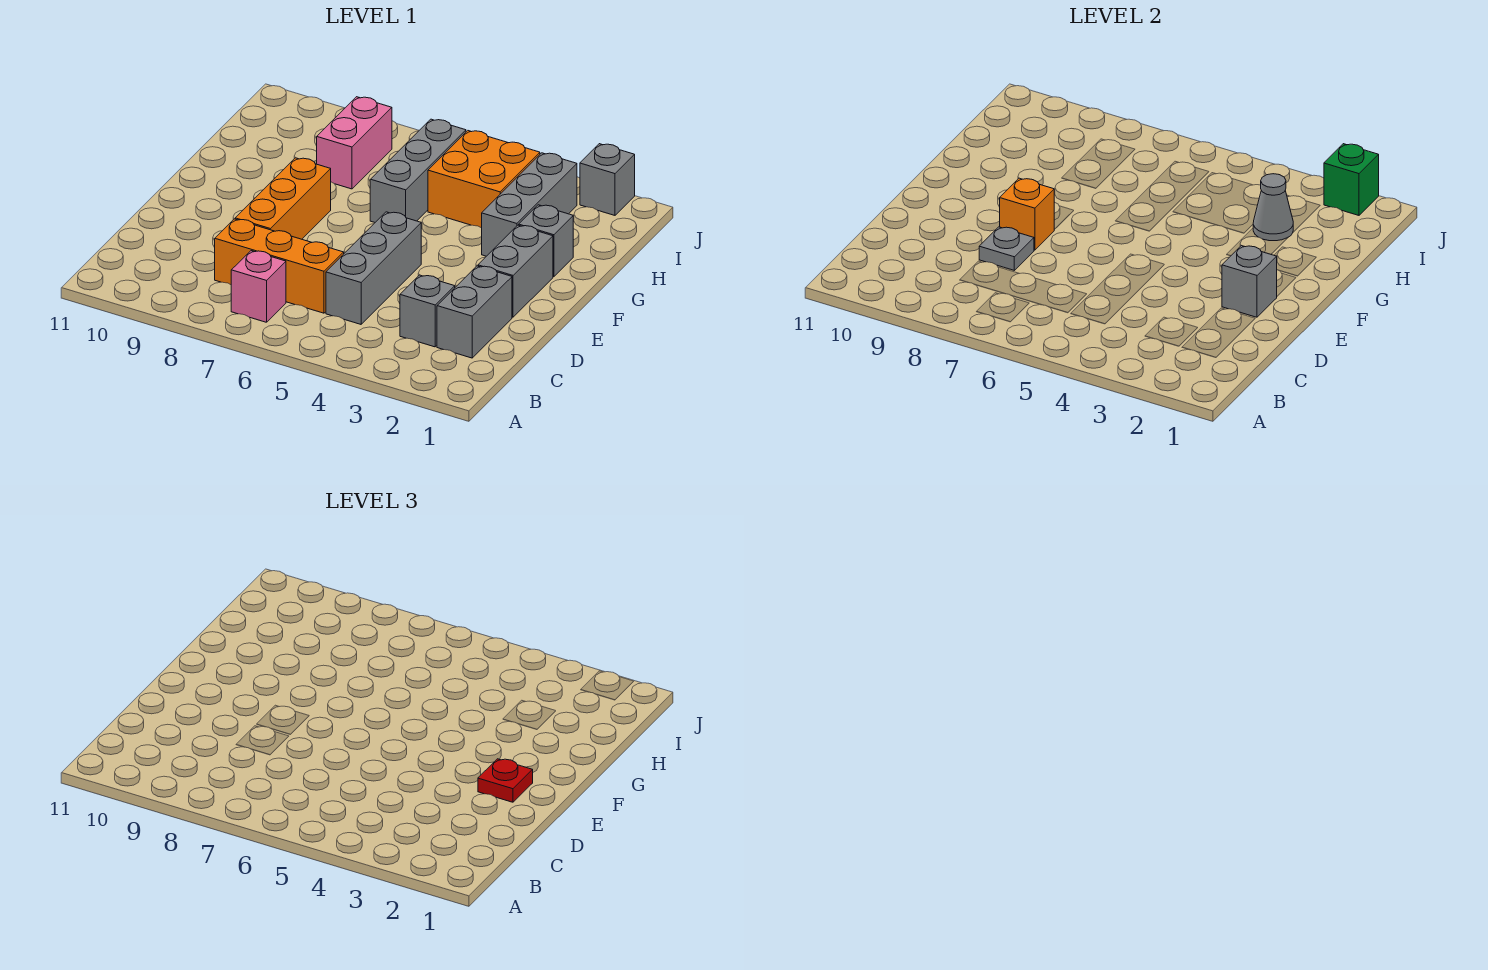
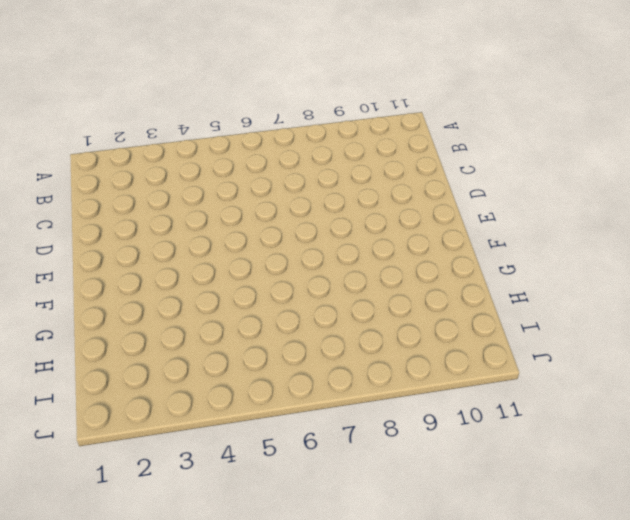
none -> pink brick B7 level 1
none -> grey brick C2:D2 level 1
none -> grey brick C3 level 1

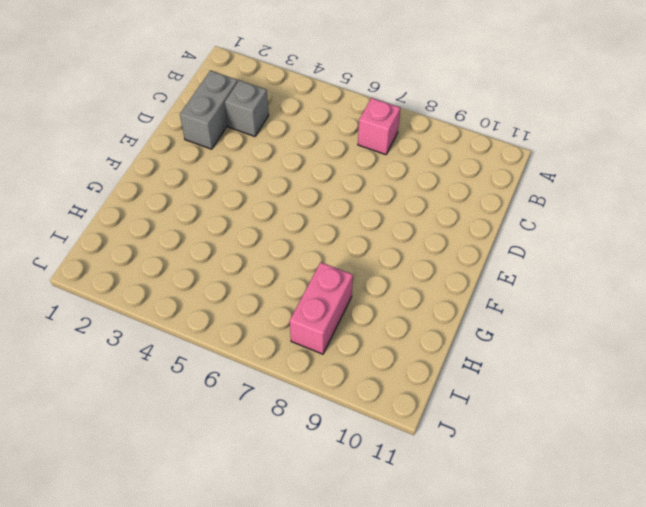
none -> grey brick C5:E5 level 1
none -> orange brick C6:C8 level 1
none -> orange brick D8:F8 level 1

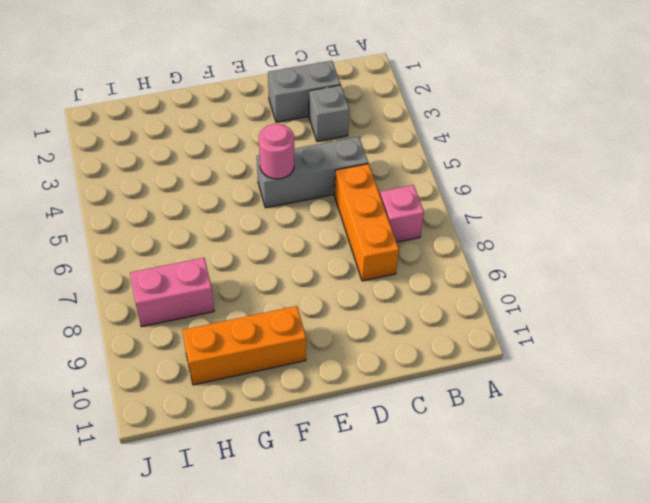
pink round brick E5 level 2 -> none
orange brick F10:H10 level 1 -> orange brick D8:F8 level 1
none -> grey brick E2:F2 level 1
none -> grey brick G2 level 1
none -> grey brick G3:I3 level 1

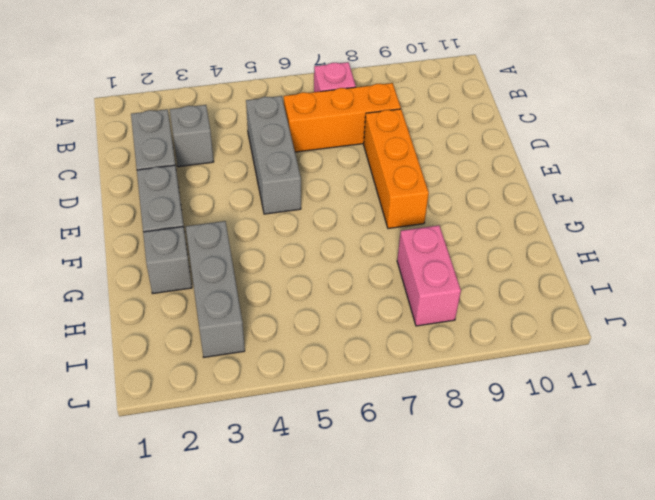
none -> grey brick G6:I6 level 1
none -> orange brick H4:I5 level 1
none -> grey brick J2 level 1

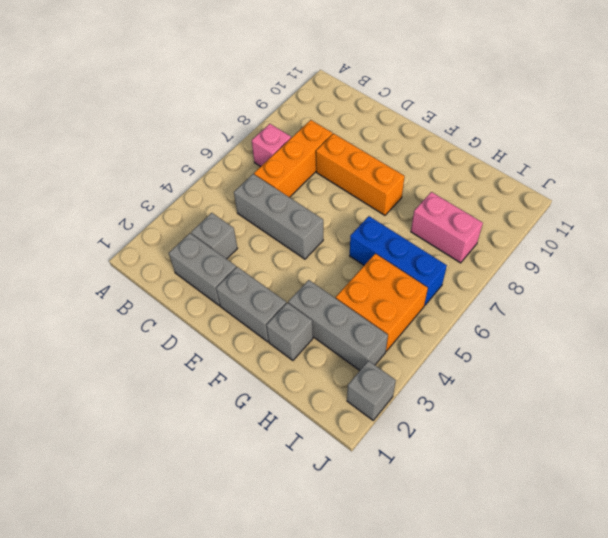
blue brick G6:I6 level 1 -> grey brick G6:I6 level 1
none -> grey plate D8 level 2
none -> grey brick E2 level 2
none -> orange brick E8 level 2

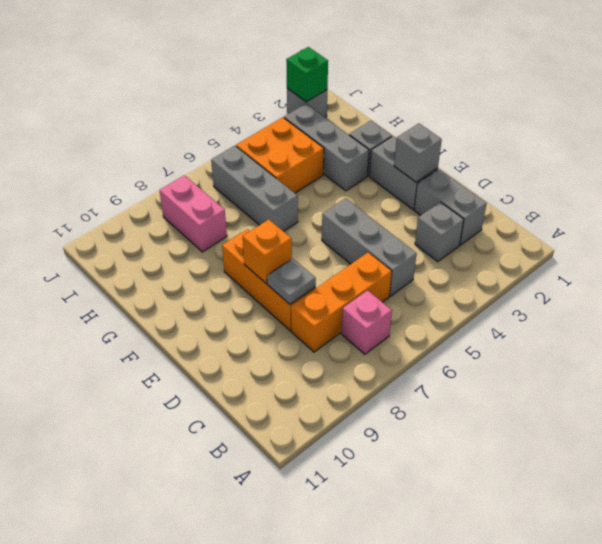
none -> grey cone H3 level 2
none -> red plate E2 level 3

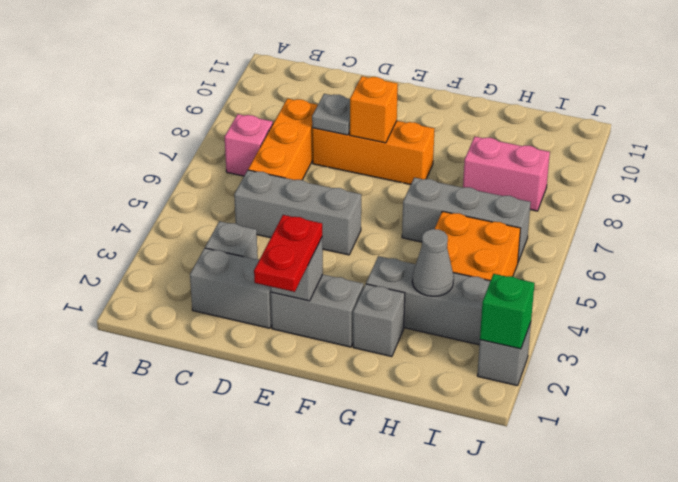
red plate E1:E2 level 3 -> red plate E2 level 3

